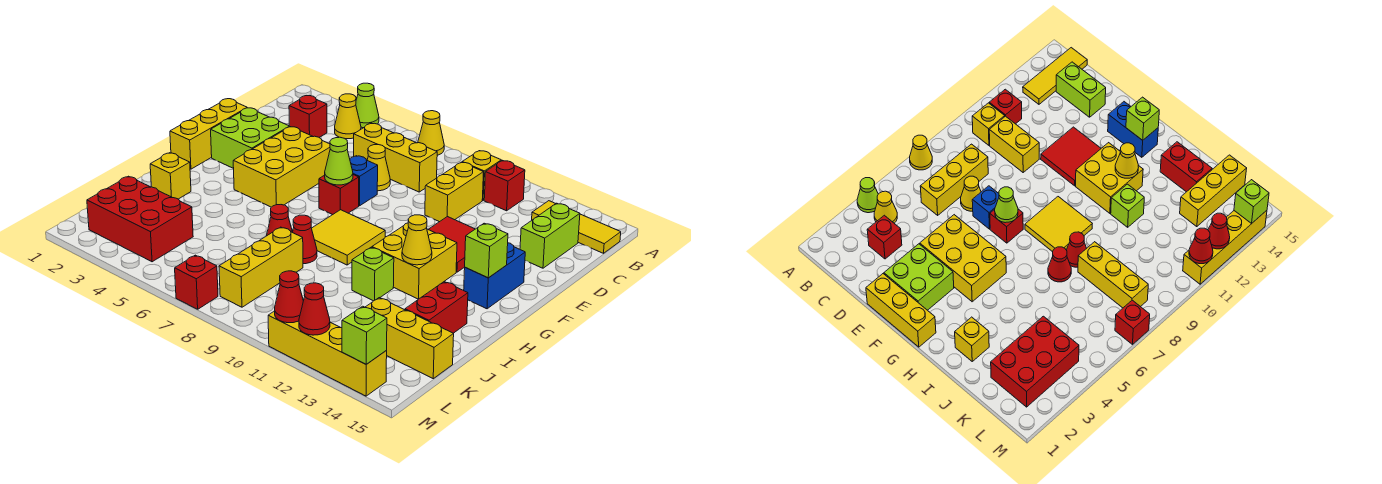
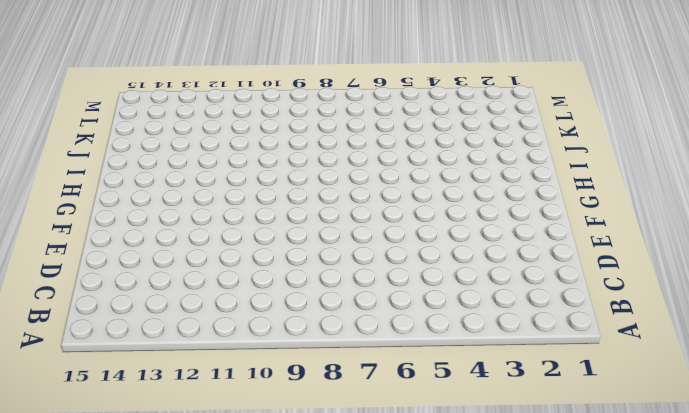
none -> lime cone A4 level 1
none -> yellow cone A7 level 1
none -> yellow cone B4 level 1
none -> yellow brick B10 level 1

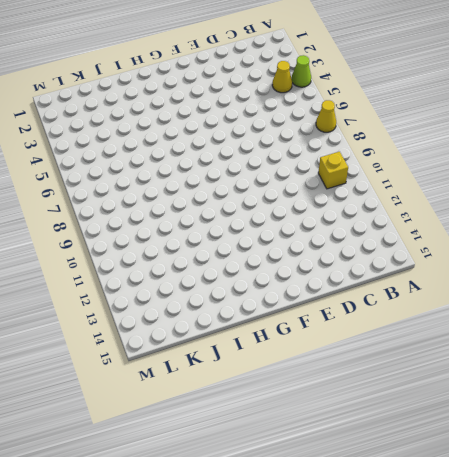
none -> red brick B11 level 1
none -> yellow tile B13:B15 level 1
none -> red brick C3 level 1
none -> yellow brick C6:C8 level 1

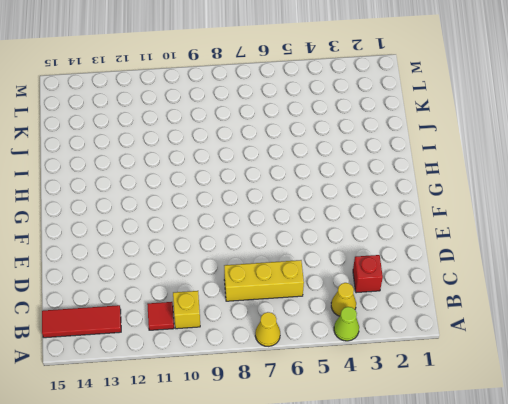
red tile B11 level 1 -> red brick B11 level 1
red tile B13:B15 level 1 -> yellow tile B13:B15 level 1
none -> yellow brick C10:D10 level 1
none -> lime brick C14:D14 level 1
none -> yellow cone D7 level 1
none -> yellow brick E1:G1 level 1

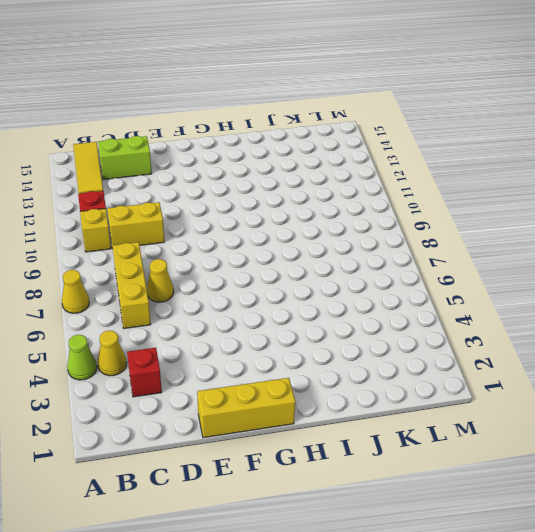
none -> lime brick E2:F3 level 1
none -> yellow brick E4:G5 level 1
none -> blue brick E7 level 1
none -> red tile E11:F12 level 1

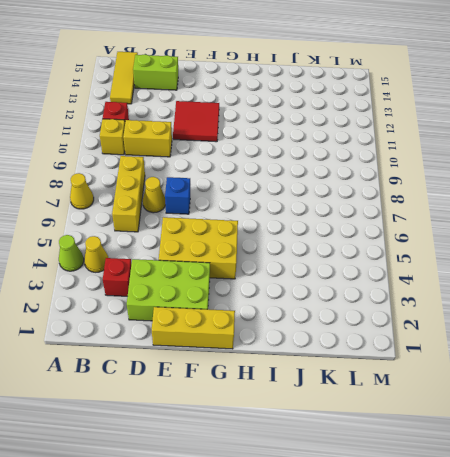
lime brick D2:F3 level 1 -> lime brick E2:F3 level 1
none -> red brick F7 level 1
none -> blue brick F14:G14 level 1
none -> yellow tile G8:H9 level 1
none -> yellow brick G11:H12 level 1

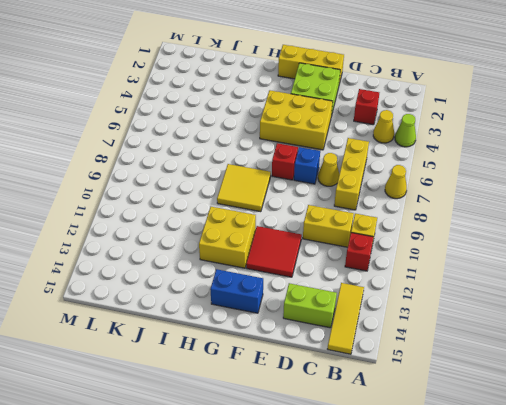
none -> yellow brick I2 level 1
none -> red cone I7 level 1
none -> red cone I8 level 1
none -> lime brick I11 level 1

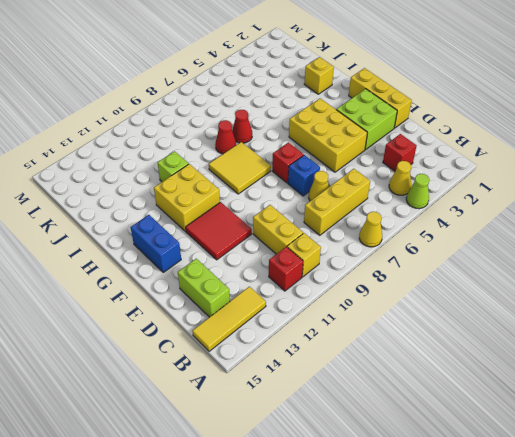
none -> red brick I14:J14 level 1
none -> yellow brick J8:L8 level 1
none -> red brick K2:L4 level 1
none -> yellow brick K13:K15 level 1

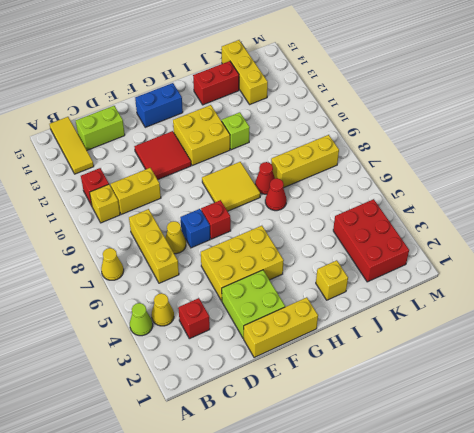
none -> red brick M7 level 1
none -> yellow brick M11:M14 level 1
none -> lime cone F7 level 2
none -> lime brick G14 level 2

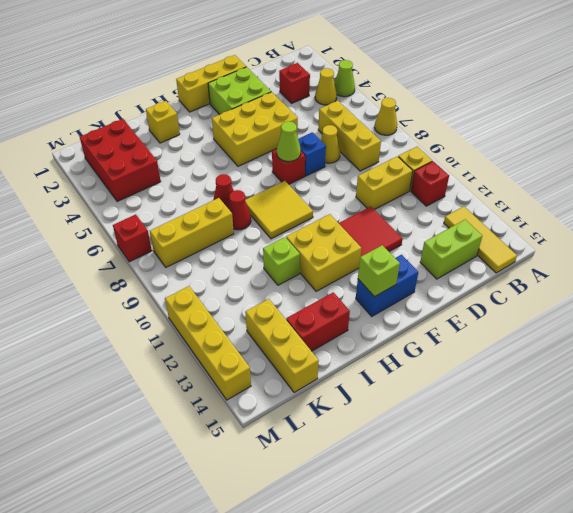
none -> yellow cone H12 level 2
none -> red cone M11 level 2
none -> red cone M12 level 2
none -> lime brick M14 level 2

